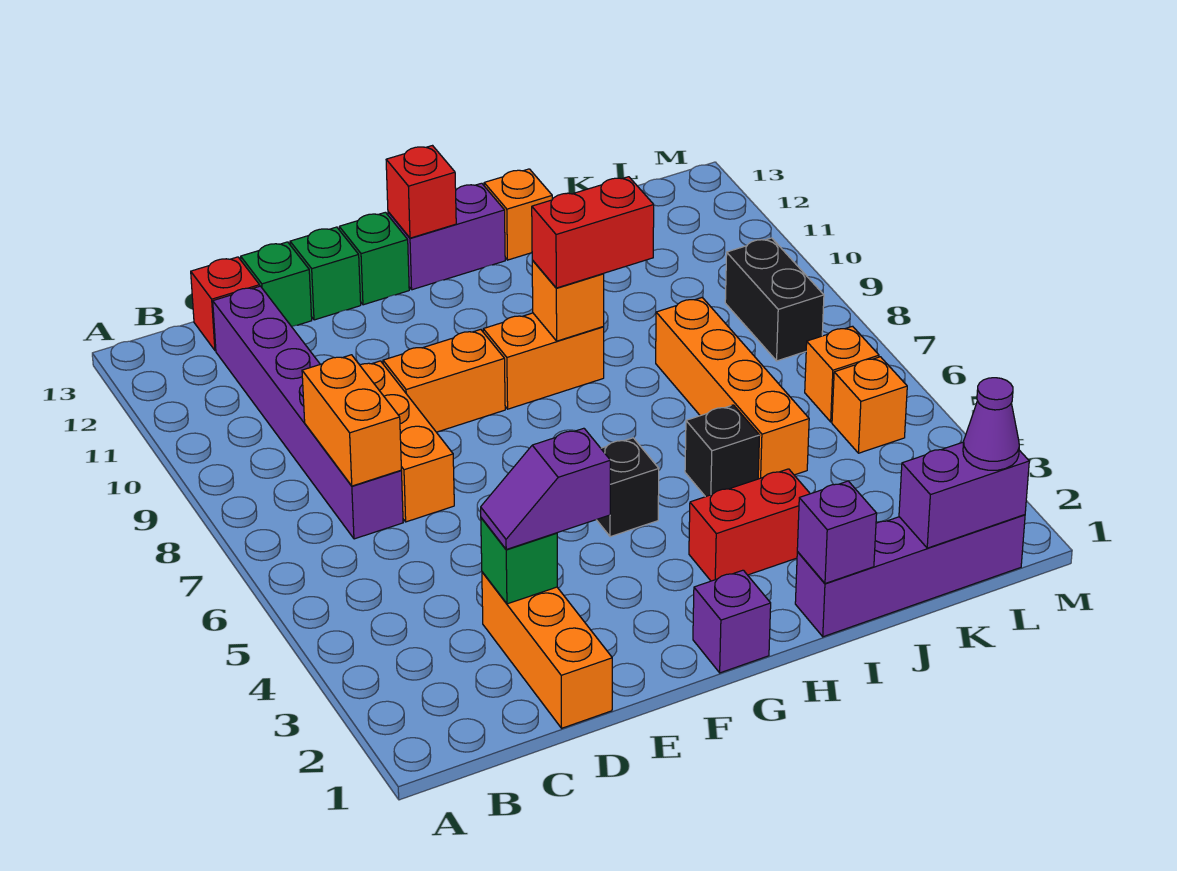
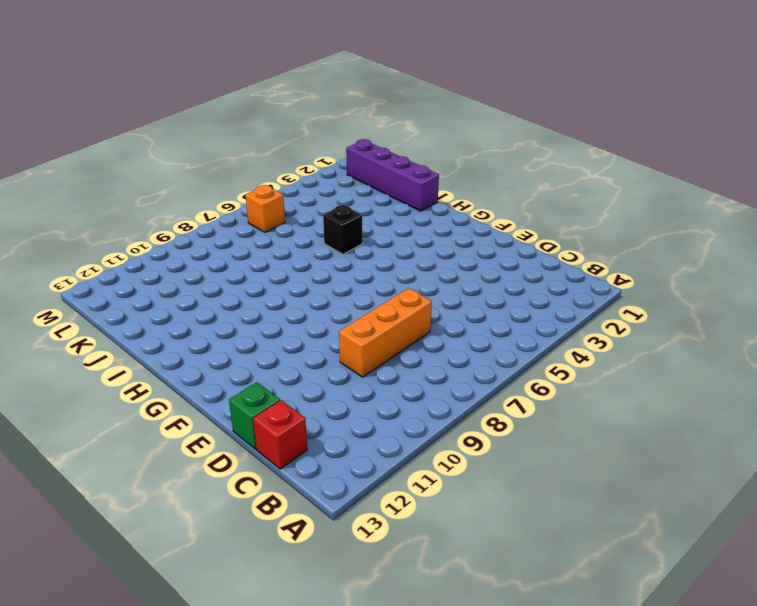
none -> purple brick C7:C12 level 1
none -> orange brick D1:D3 level 1
none -> orange brick E9:F9 level 1

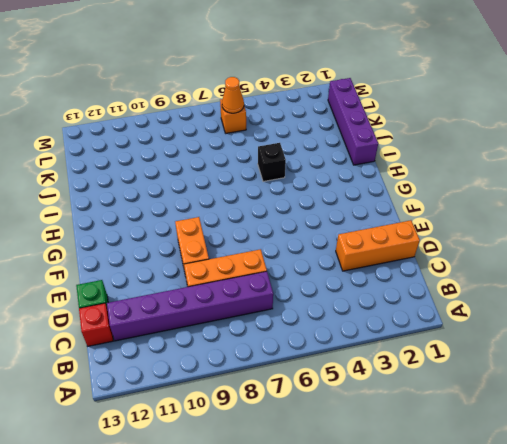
orange cone L6 level 2 -> none
none -> green brick E13 level 1
none -> green brick F13 level 1
none -> purple brick G1 level 1

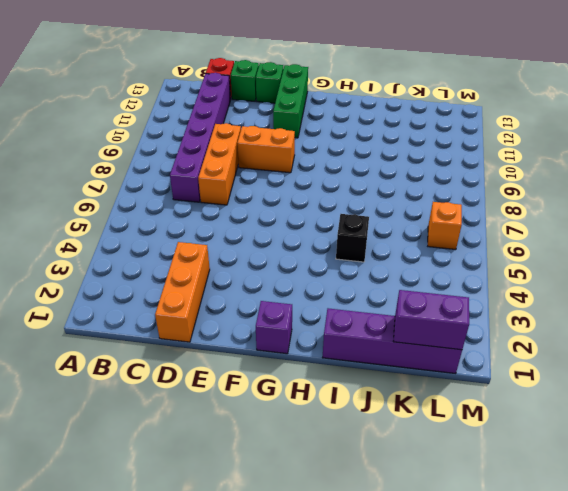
green brick F11:F13 level 1 -> green brick F13 level 1
none -> black brick G5 level 1
none -> orange brick G9:H9 level 1
none -> purple brick G13:H13 level 1

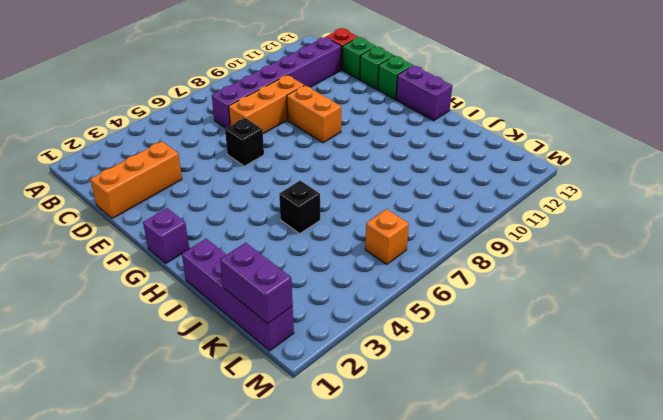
black brick E6 level 1 -> black brick G5 level 1
none -> orange brick G9:H9 level 1
none -> red brick H3:I3 level 1
none -> orange brick I13 level 1

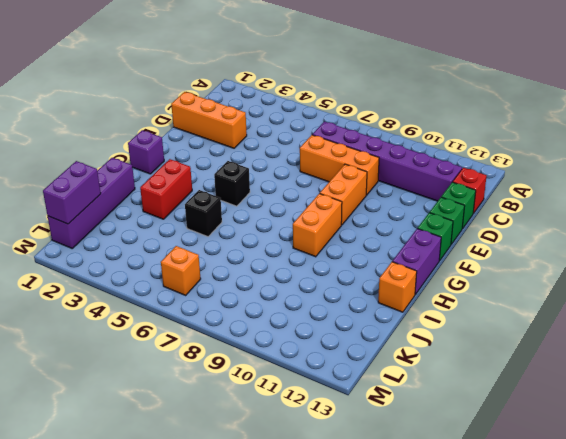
none -> orange brick J5:J8 level 1
none -> orange brick L5 level 1
none -> black brick L8:L9 level 1

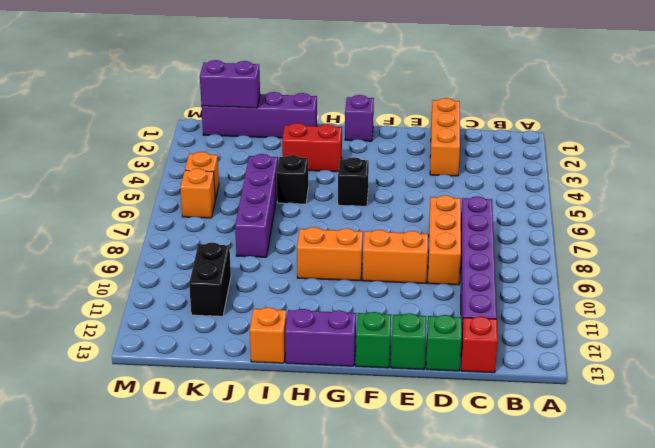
purple brick J5:J8 level 1 -> orange brick J5:J8 level 1
black brick K10:K11 level 1 -> black brick L8:L9 level 1
none -> orange brick C7:C8 level 2
none -> green brick D3 level 2
none -> red brick G13 level 2

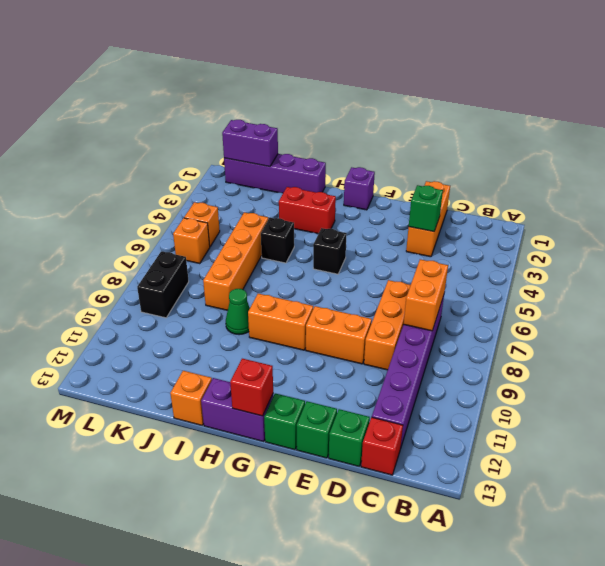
green cone I9 level 1 -> none
none -> orange brick H9 level 2
none -> purple brick I1 level 2
none -> purple slope D3:E3 level 3 top E

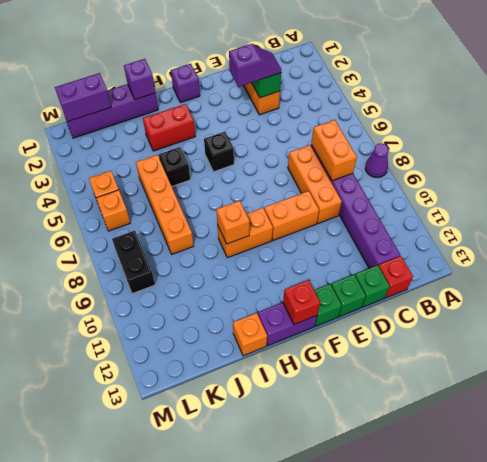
purple cone A8 level 1 -> purple cone L1 level 3
none -> red brick H9:I9 level 3

